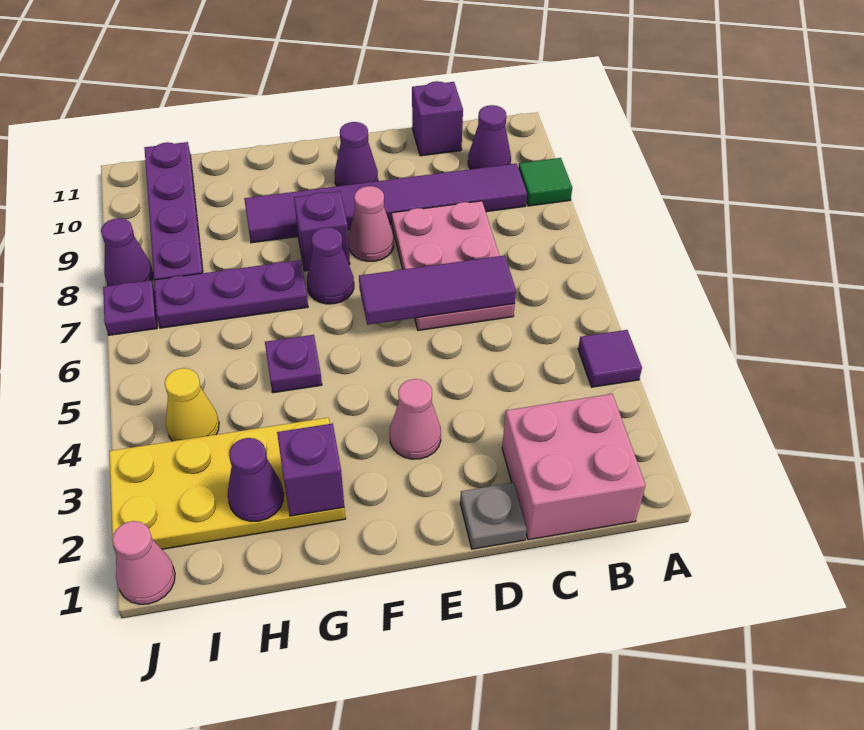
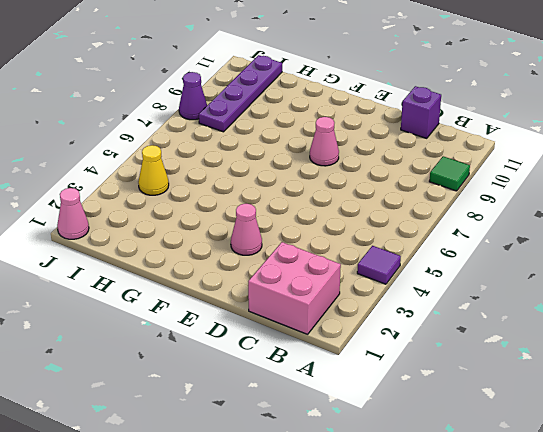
none -> purple tile B9:G9 level 1
none -> purple cone B10 level 1
none -> pink plate C6:D8 level 1

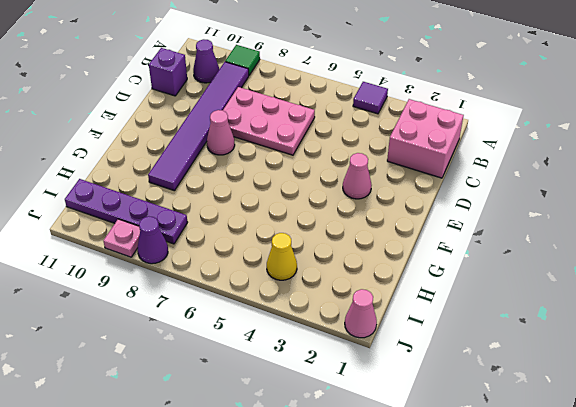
pink plate J9 level 1 -> none
none -> grey plate D1 level 1
none -> purple cone E10 level 1
none -> purple cone F7 level 1

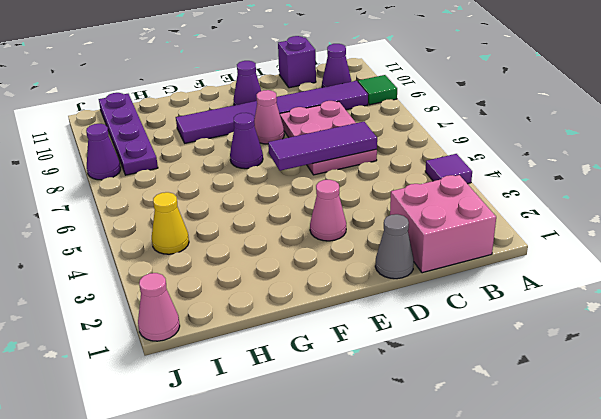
grey cone D1 level 1 -> grey plate D1 level 1
none -> purple brick F8 level 1
none -> yellow plate G2:J3 level 1
none -> purple plate G5 level 1

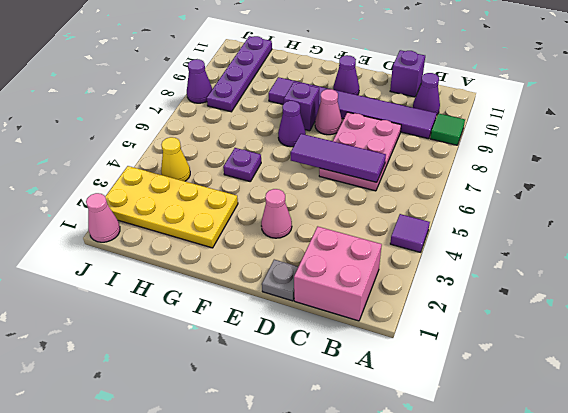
none -> purple plate G7:I7 level 1
none -> purple plate J7 level 1
none -> purple brick G2 level 2

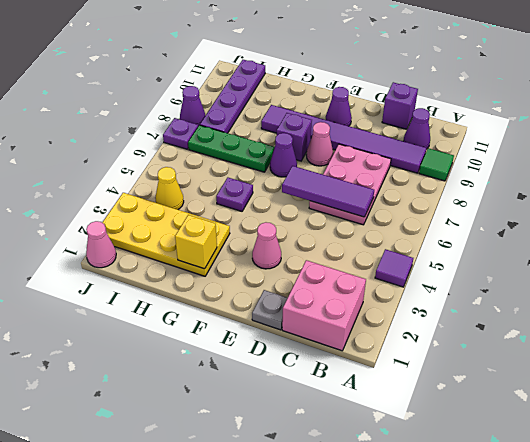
yellow brick G2 level 2 -> purple brick G2 level 2
green plate G7:I7 level 1 -> purple plate G7:I7 level 1
none -> purple cone H2 level 2

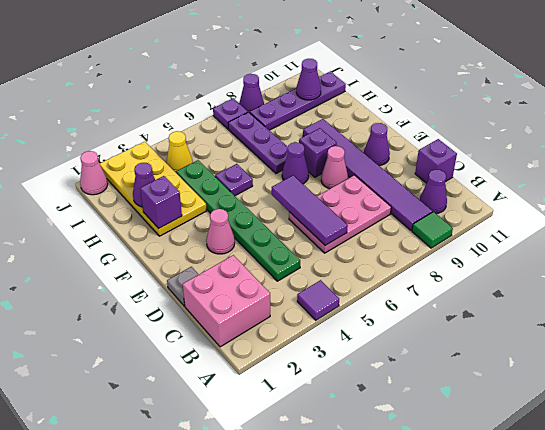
green plate C4:H4 level 1 -> none
purple cone I10 level 2 -> none

